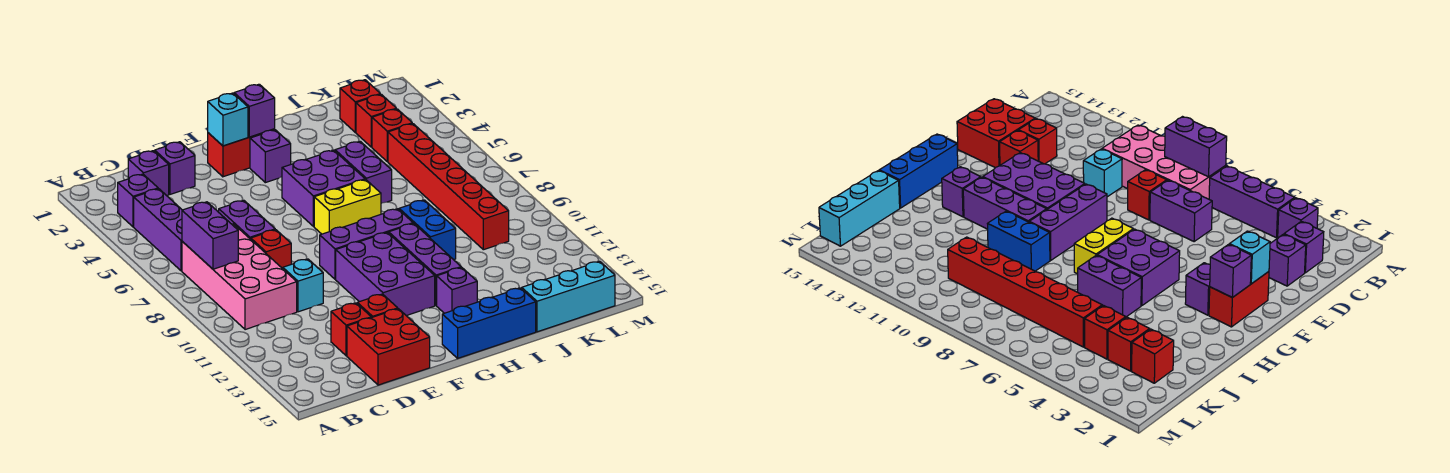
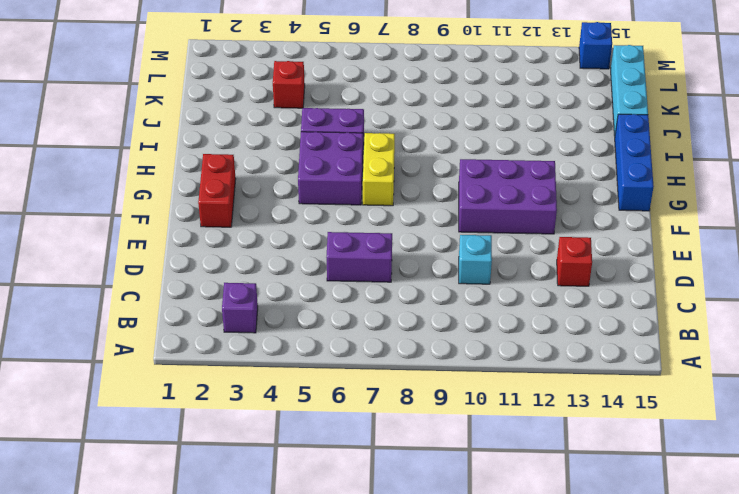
blue brick M14 level 1 -> none
none -> purple brick B4:B6 level 1
none -> pink brick B7:C10 level 1
none -> purple brick C2 level 1
none -> purple brick D2 level 1

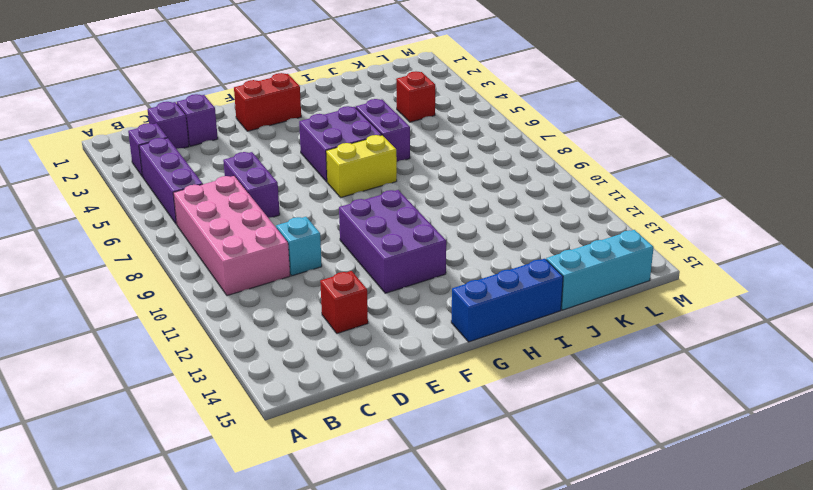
none -> red brick D8 level 1
none -> red brick D14:E15 level 1
none -> red brick E13 level 1
none -> purple brick F9:H9 level 1

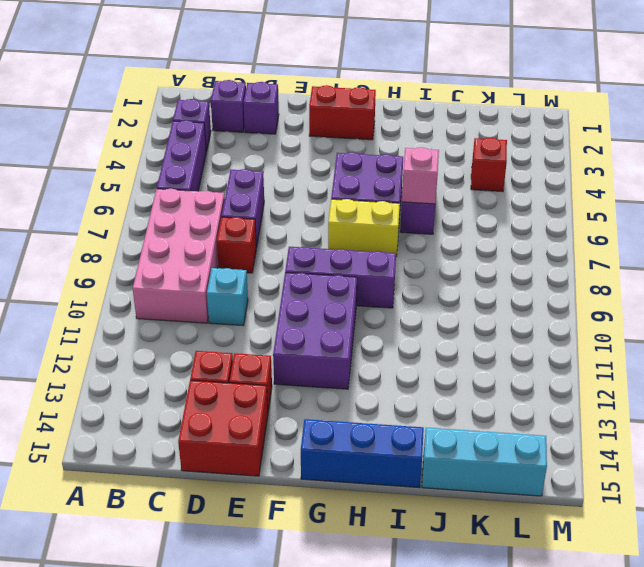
pink brick I6 level 2 -> none
none -> purple brick G3 level 1
none -> purple brick H10:H12 level 1
none -> purple brick H13 level 1
none -> blue brick I9:I10 level 1

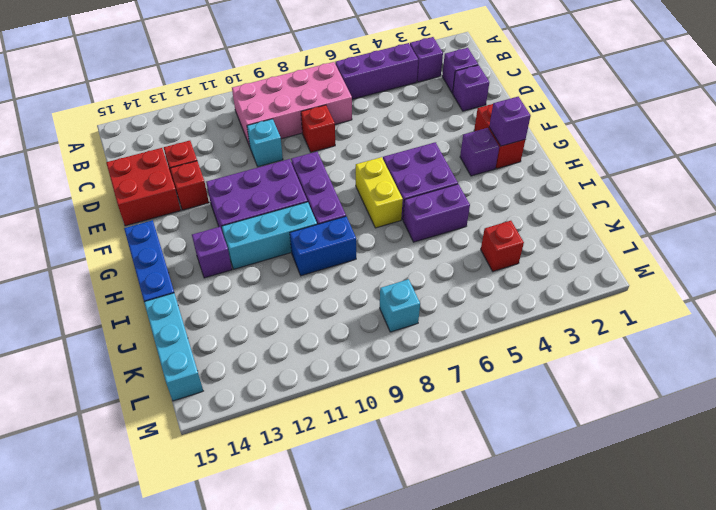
cyan brick H10:H12 level 1 -> purple brick H10:H12 level 1
cyan brick L8 level 1 -> cyan brick F2 level 2
none -> purple brick D6:D7 level 1
none -> red brick K2 level 1
none -> red brick K3 level 1
none -> red brick K5:K10 level 1

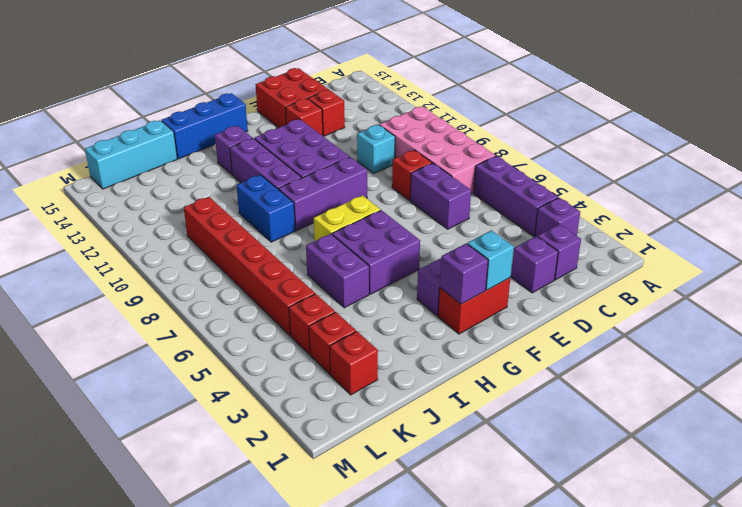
none -> purple brick B7:B8 level 2

